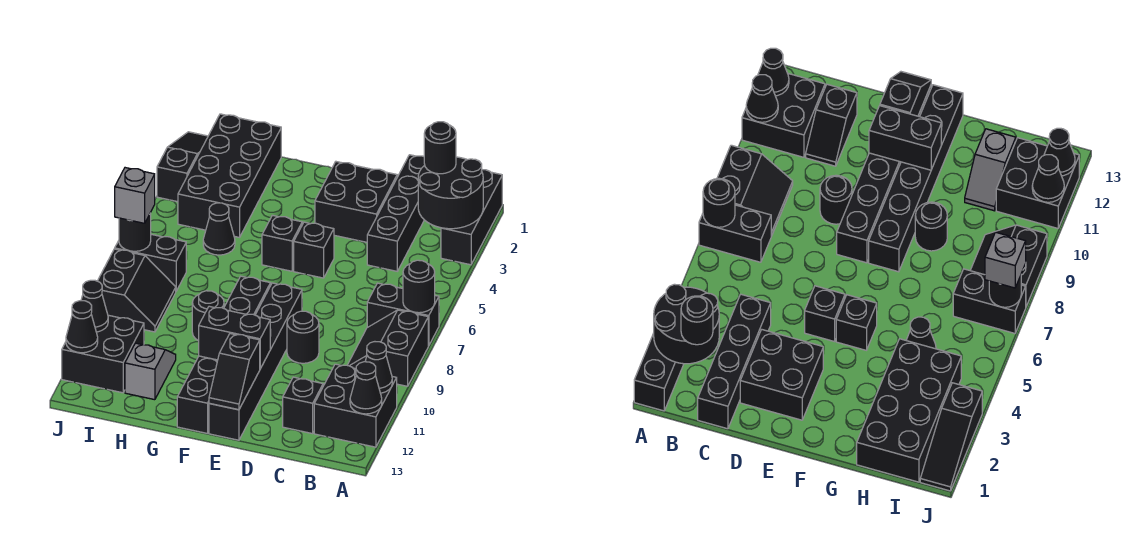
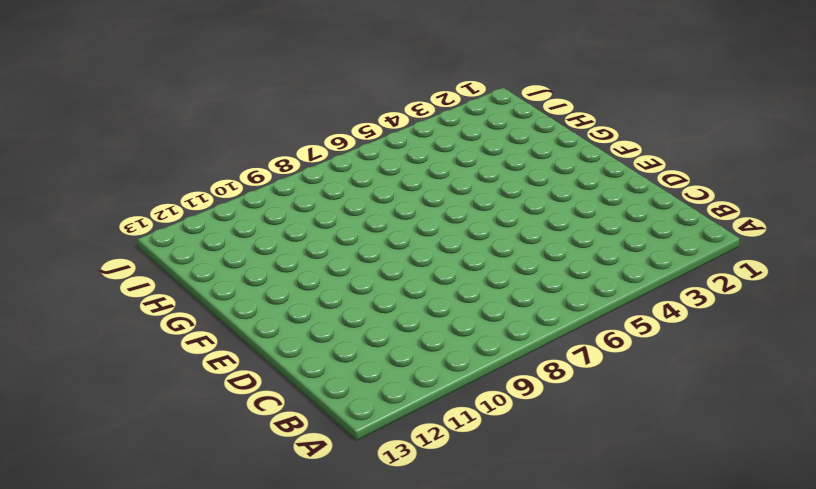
none -> black brick A1:A3 level 1
none -> black brick A7:B7 level 1
none -> black slope A8:B9 level 1 top A
none -> black brick A11:B12 level 1

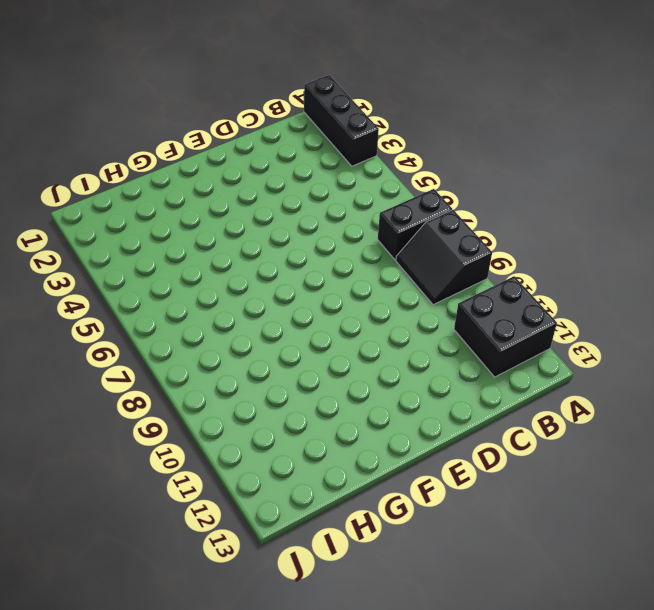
none -> black brick C1:C4 level 1
none -> black slope C11:C12 level 1 top 12
none -> black brick D2:E3 level 1
none -> black round brick D9 level 1

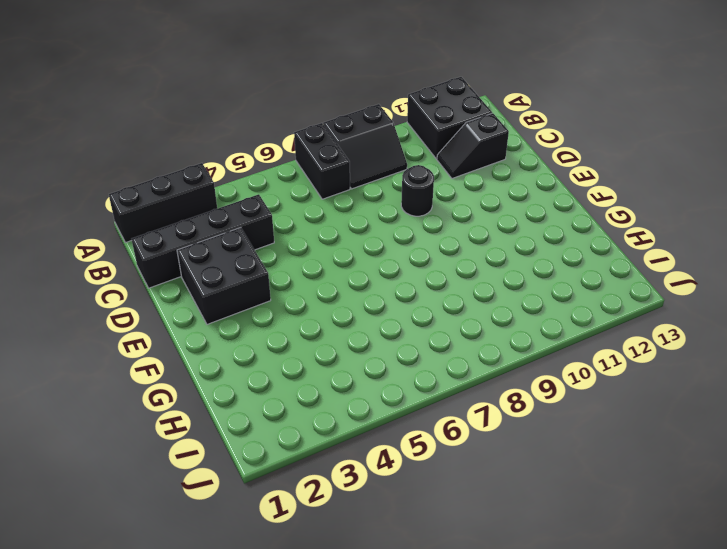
none -> black brick E5 level 1
none -> black brick E8:E13 level 1
none -> black brick F5 level 1
none -> black brick F8:F13 level 1

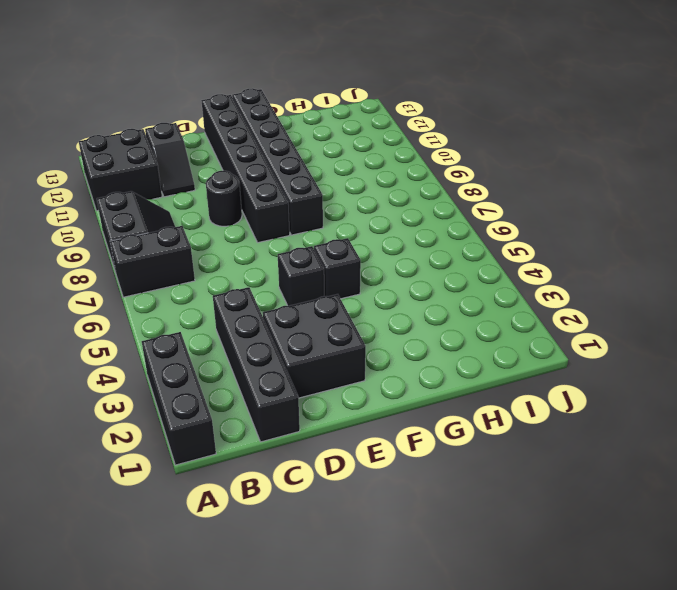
none -> black round brick G9 level 1
none -> black brick H1:I4 level 1
none -> black cone H5 level 1
none -> grey slope H11:H12 level 1 top 12

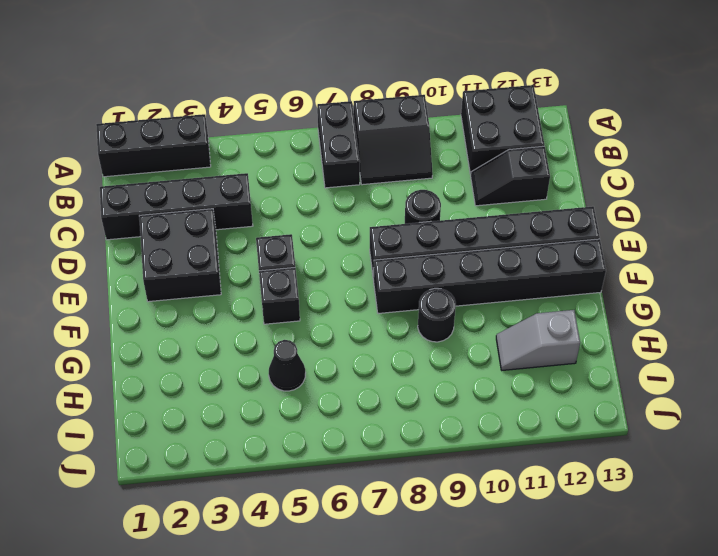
none -> black brick H1:I4 level 1
none -> black brick I7:J7 level 1
none -> black slope I8:J9 level 1 top J
none -> black brick I11:J12 level 1

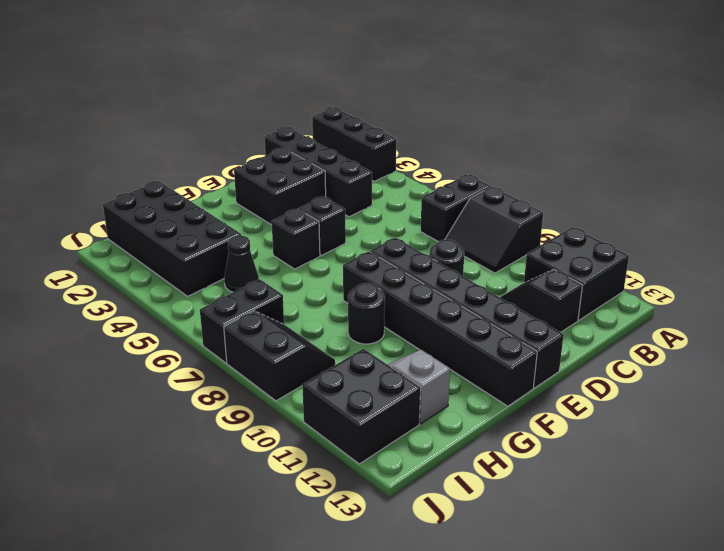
none -> black slope J1:J3 level 1 top 3
none -> black round brick A2:B3 level 2
none -> black round brick A7 level 2
none -> black cone A11 level 2

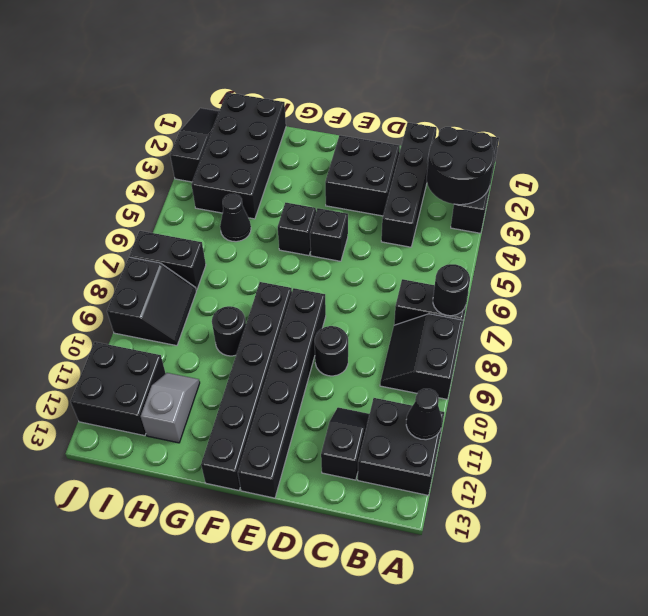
none -> black cone A12 level 2
none -> black brick E11:F11 level 2
none -> black slope E12:E13 level 2 top 12
none -> black round brick J7 level 2

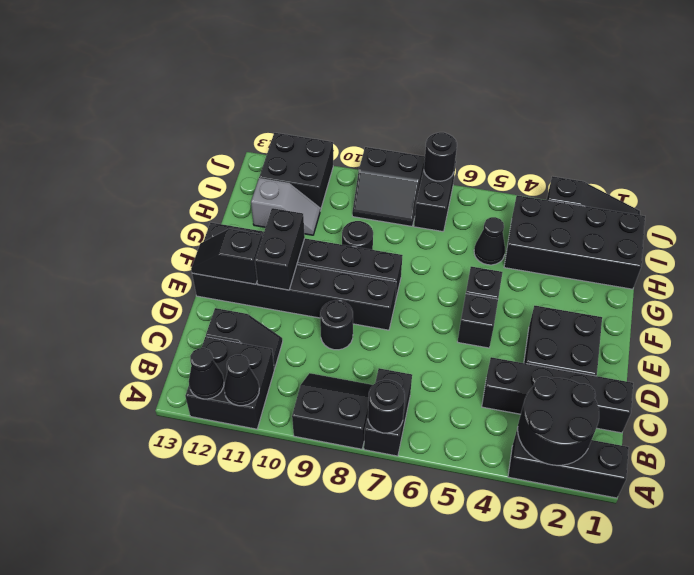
none -> black cone J11 level 2
none -> black cone J12 level 2
none -> black round brick B2 level 3
none -> grey brick J7 level 3

